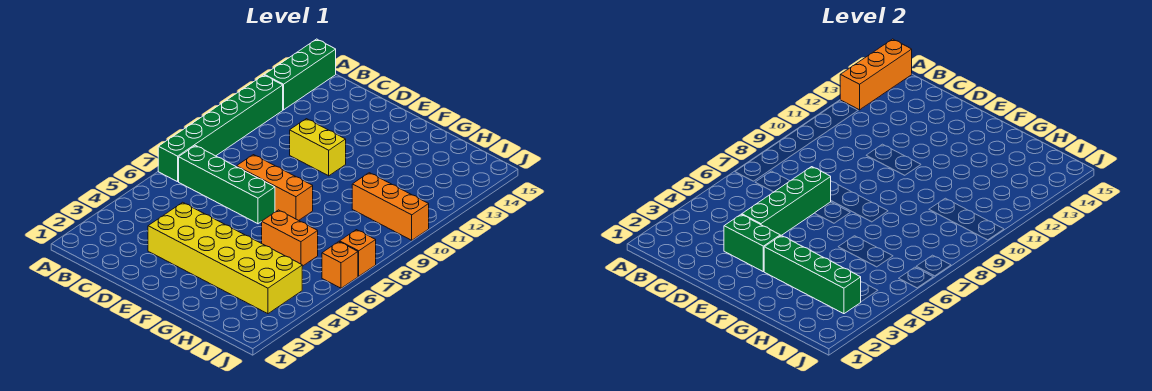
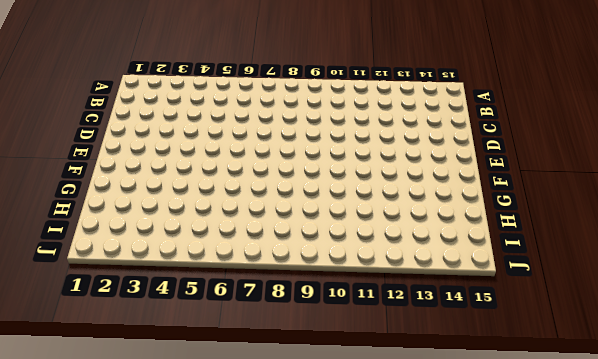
none -> green brick A7:A12 level 1
none -> green brick A13:A15 level 1
none -> green brick B7:E7 level 1

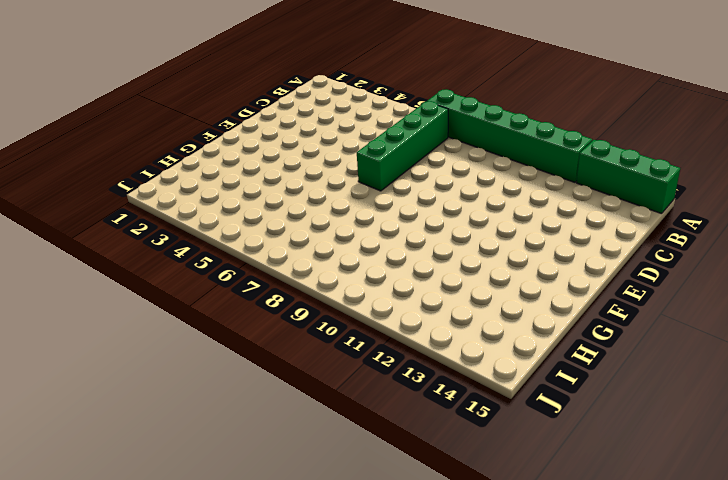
none -> yellow brick D3:I4 level 1
none -> orange brick D8:F8 level 1
none -> yellow brick D11:E11 level 1

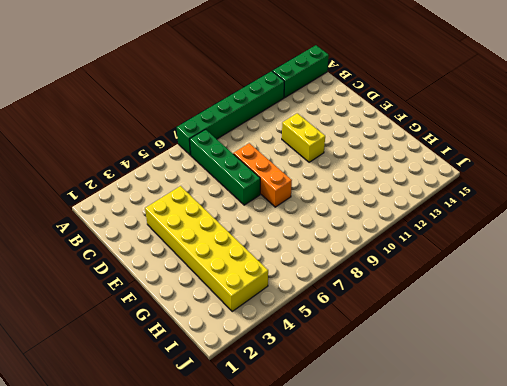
none -> orange brick G6:H6 level 1
none -> orange brick H10:J10 level 1
none -> orange brick J6 level 1

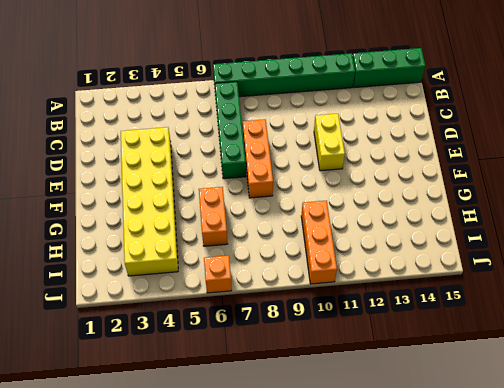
none -> orange brick J7 level 1
none -> orange brick A13:A15 level 2
none -> green brick D3:E3 level 2

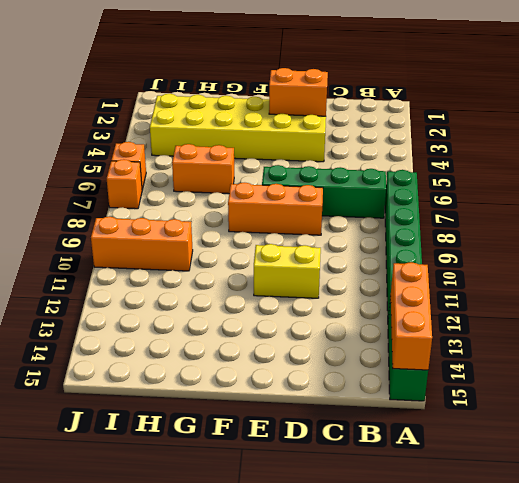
orange brick D3:E3 level 2 -> green brick D3:E3 level 2
none -> green brick D4:D7 level 2
none -> green brick F3:I3 level 2

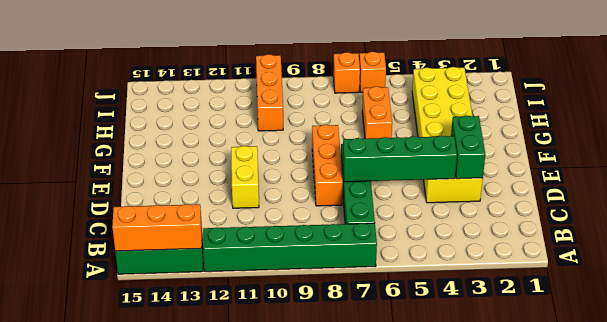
none -> green brick F3:I3 level 2

